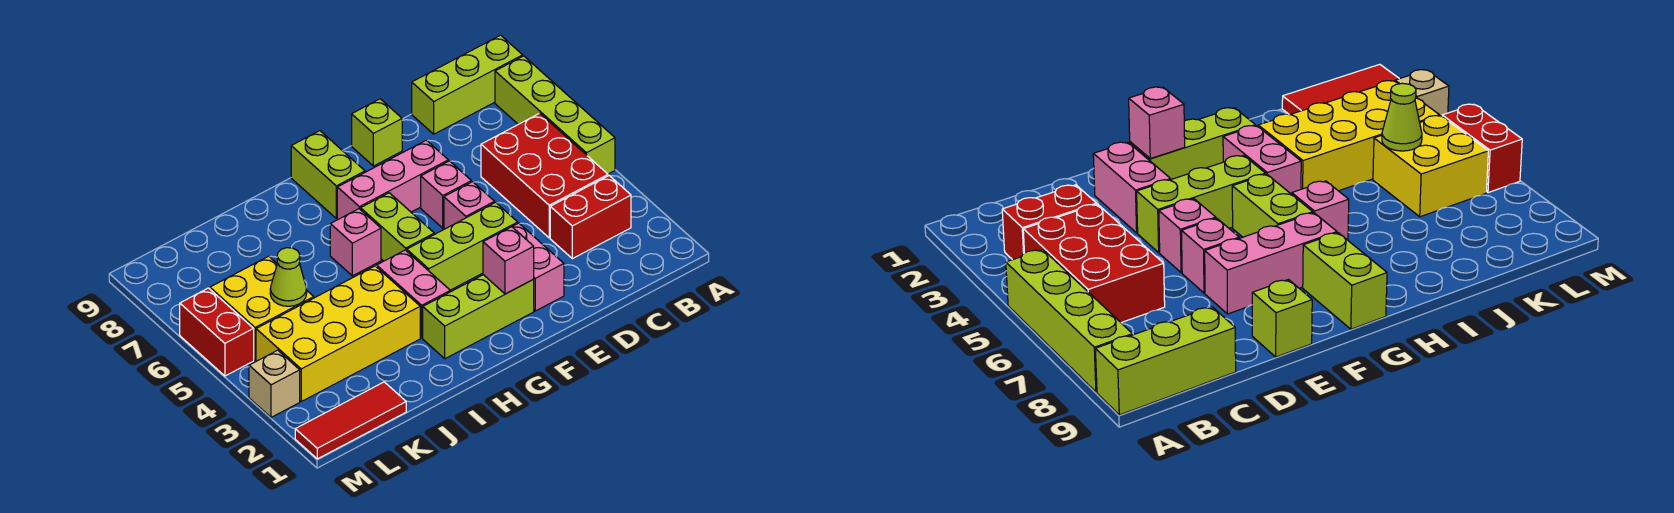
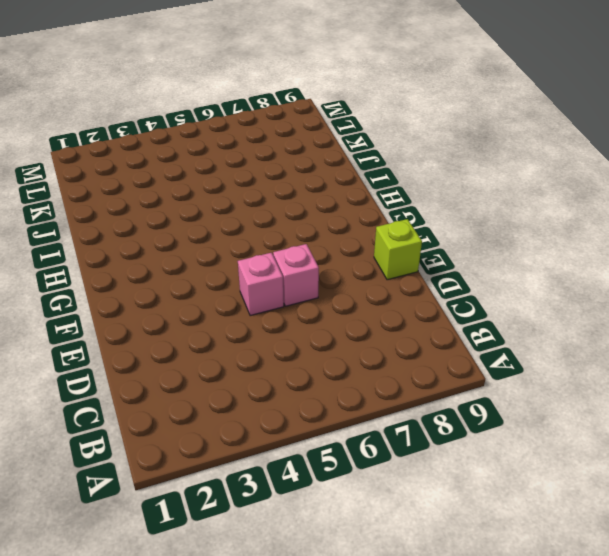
none -> lime brick A5:A8 level 1
none -> lime brick A9:C9 level 1
none -> red brick B3:C3 level 1

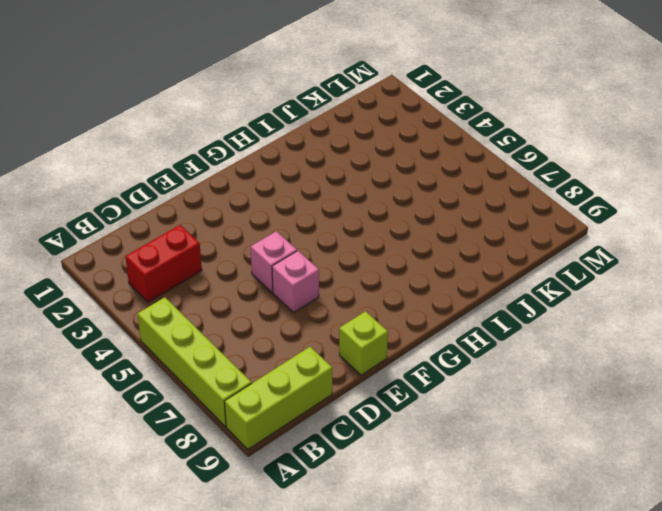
none -> red brick B4:C6 level 1
none -> pink brick E2:E3 level 1
none -> lime brick E4:G4 level 1

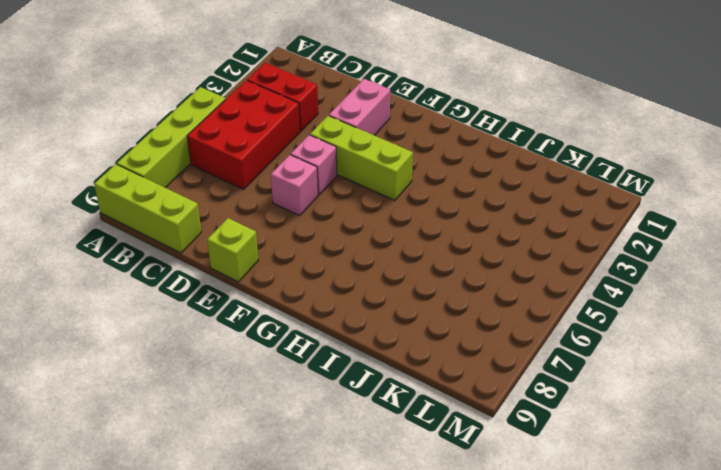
none -> pink brick E7:G7 level 1
none -> lime brick F2:H2 level 1
none -> lime brick G5:G6 level 1

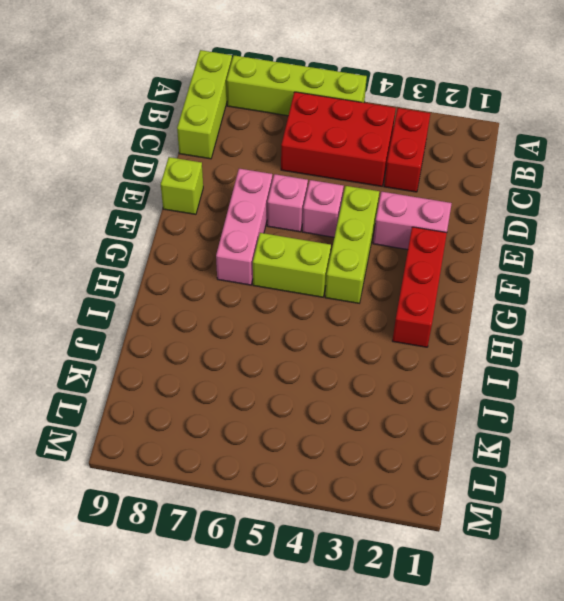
red brick F2:H2 level 1 -> lime brick F2:H2 level 1
none -> lime brick G8:G9 level 1
none -> pink brick H3:H4 level 1
none -> pink brick H6 level 1

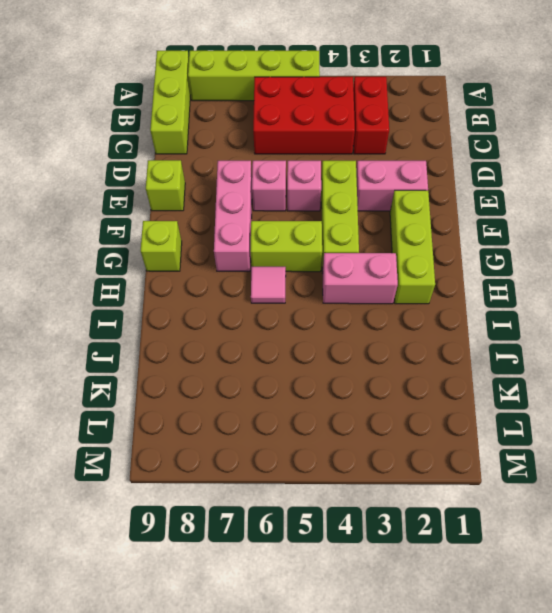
lime brick G9 level 1 -> lime brick G8:G9 level 1
pink tile H6 level 1 -> pink brick H6 level 1
none -> yellow brick I3:L4 level 1
none -> red tile K1:M1 level 1
none -> yellow brick K5:L6 level 1

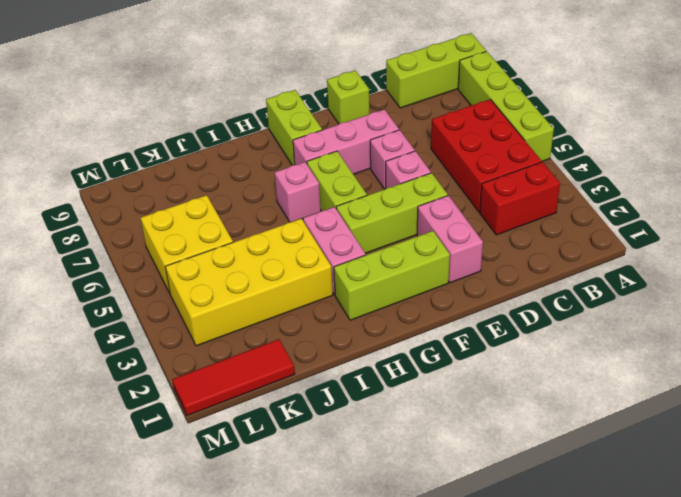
none -> tan brick M3 level 1
none -> red brick M5:M6 level 1
none -> pink brick F2 level 2

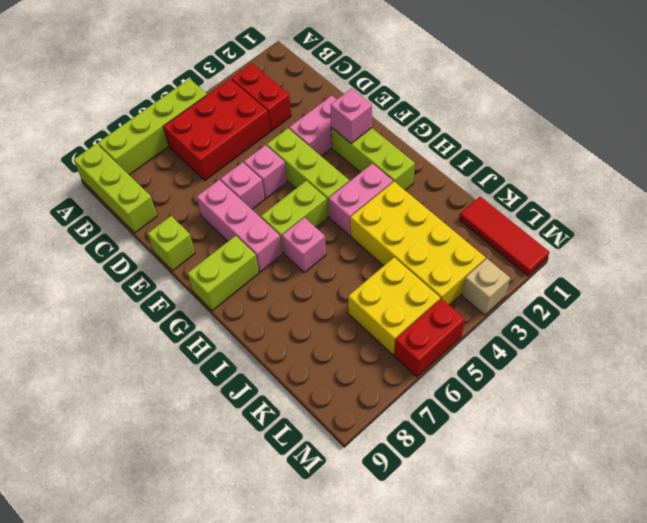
none -> lime cone K5 level 2

